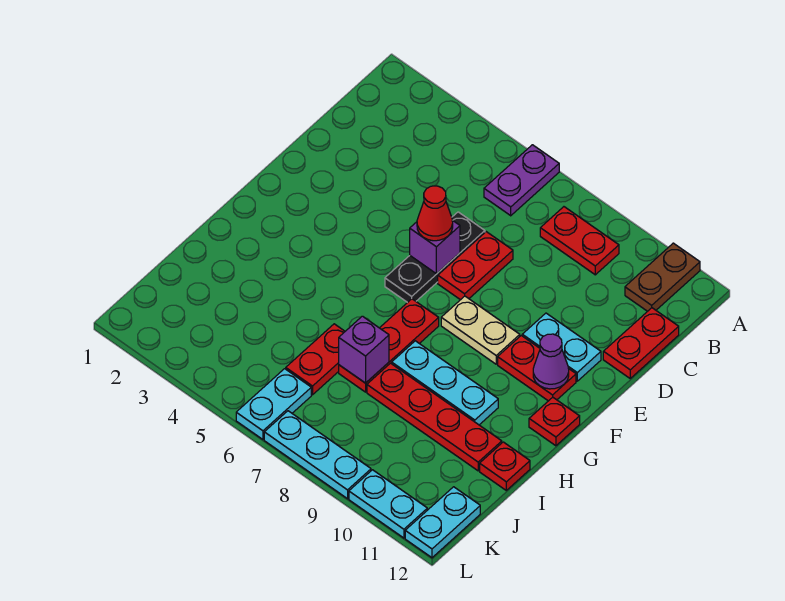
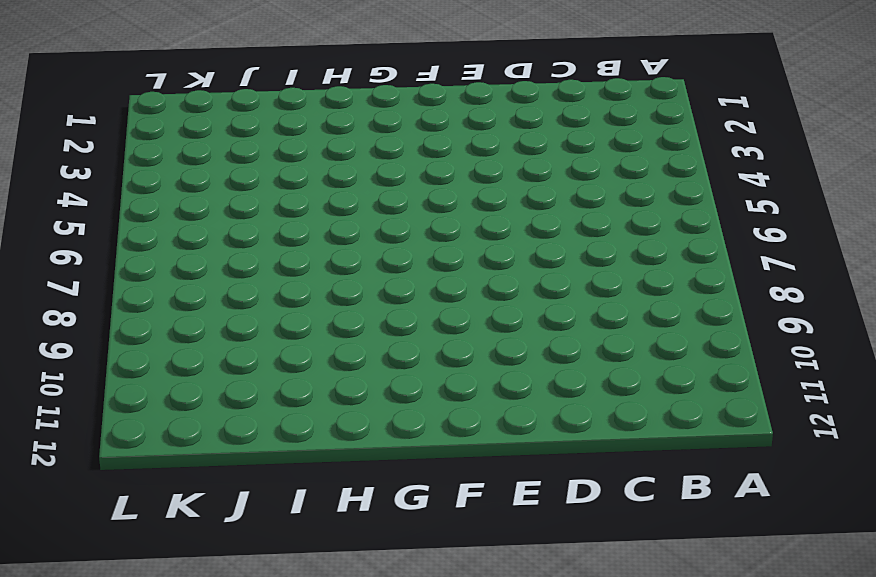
none -> purple plate A6:B6 level 1
none -> brown plate A11:B11 level 1
none -> red plate B8:B9 level 1

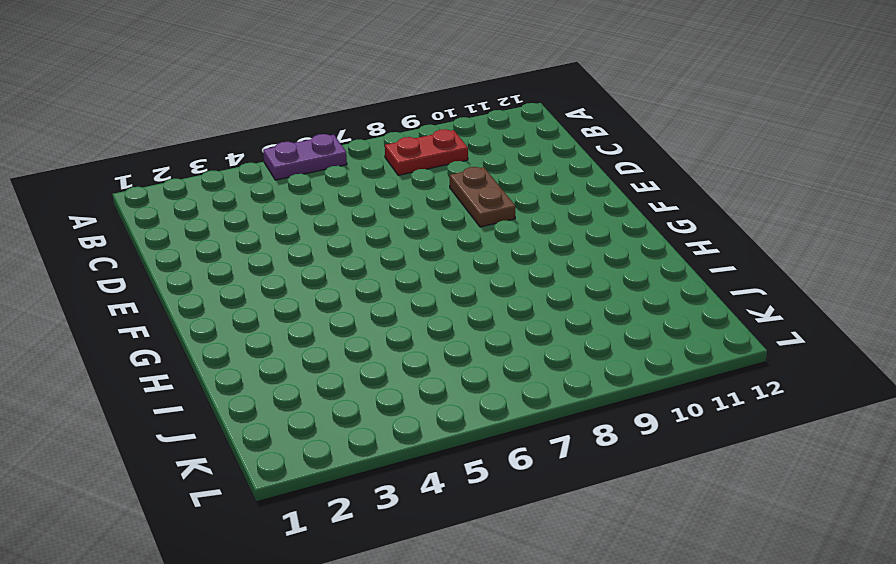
purple plate A5:A6 level 1 -> purple plate A6:B6 level 1
brown plate D9:E9 level 1 -> brown plate A11:B11 level 1
none -> red plate C12:D12 level 1
none -> black plate D6:F6 level 1
none -> red plate D7:E7 level 1

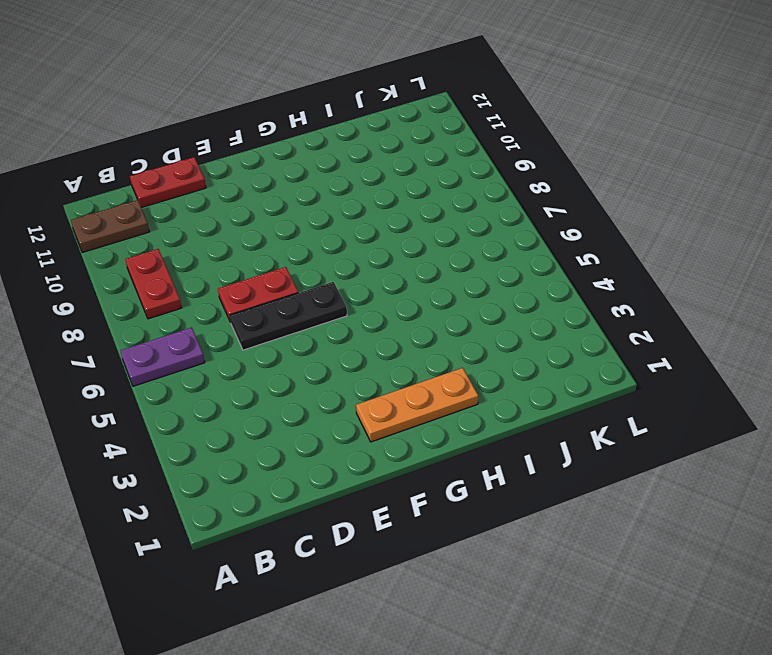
orange plate F2:H2 level 1 -> none
none -> cyan plate E10:E11 level 1
none -> tan plate F8:F9 level 1
none -> red plate F10:F11 level 1

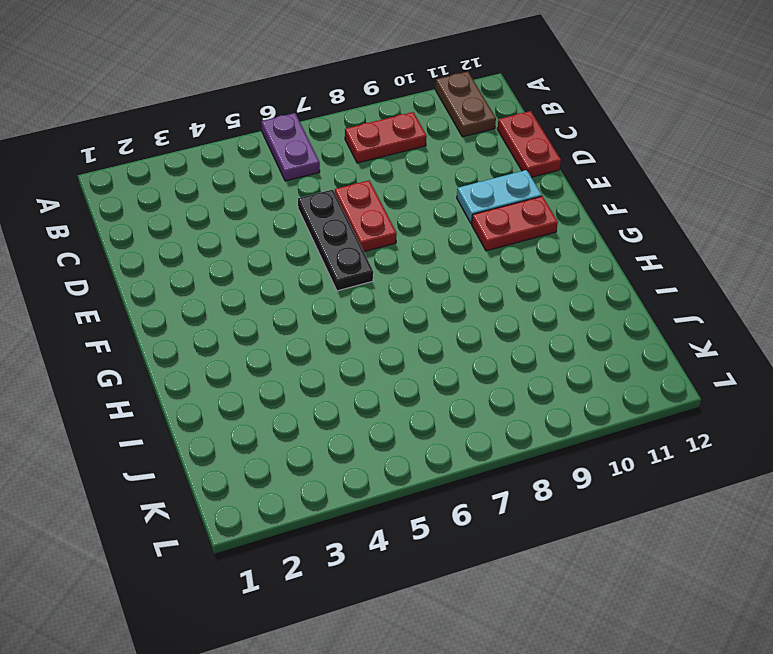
none -> tan plate F8:F9 level 1
none -> red plate G7:I7 level 1
none -> red plate G12 level 1

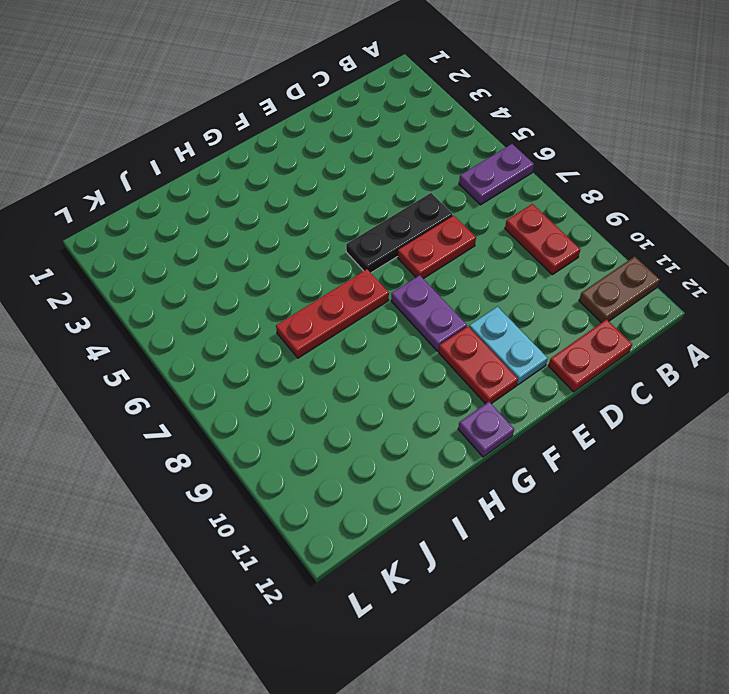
purple plate F8:F9 level 1 -> tan plate F8:F9 level 1
purple plate G12 level 1 -> red plate G12 level 1
none -> cyan plate H8:H10 level 1
none -> red plate I6:J6 level 1
none -> red plate I8:I11 level 1

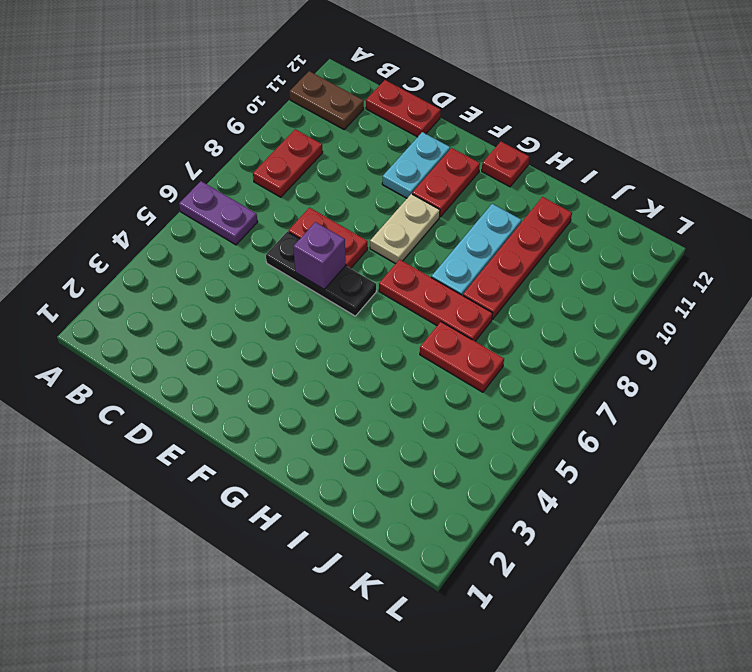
none -> red plate I12 level 1
none -> cyan plate K6:L6 level 1
none -> cyan plate K12:L12 level 1

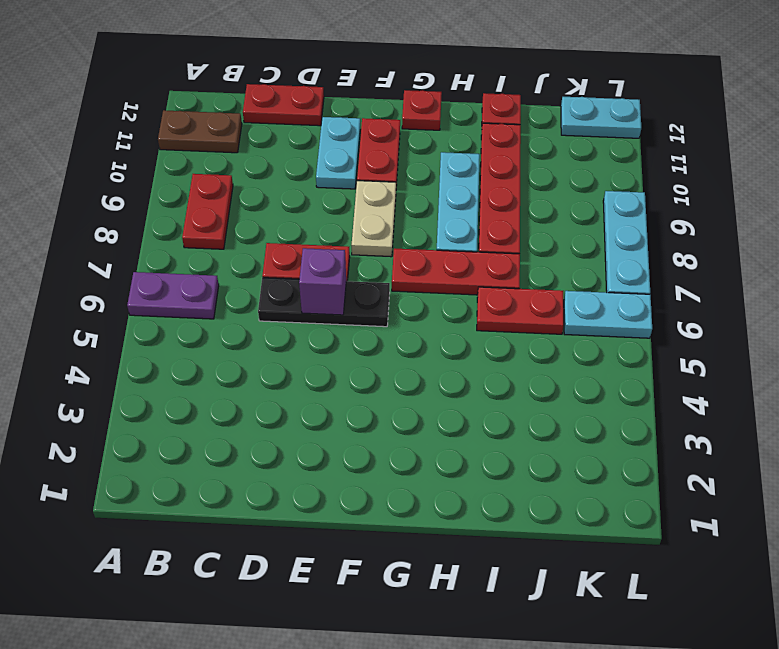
none -> cyan plate L10:L11 level 1
none -> purple cone F11 level 2
none -> purple brick I7 level 2

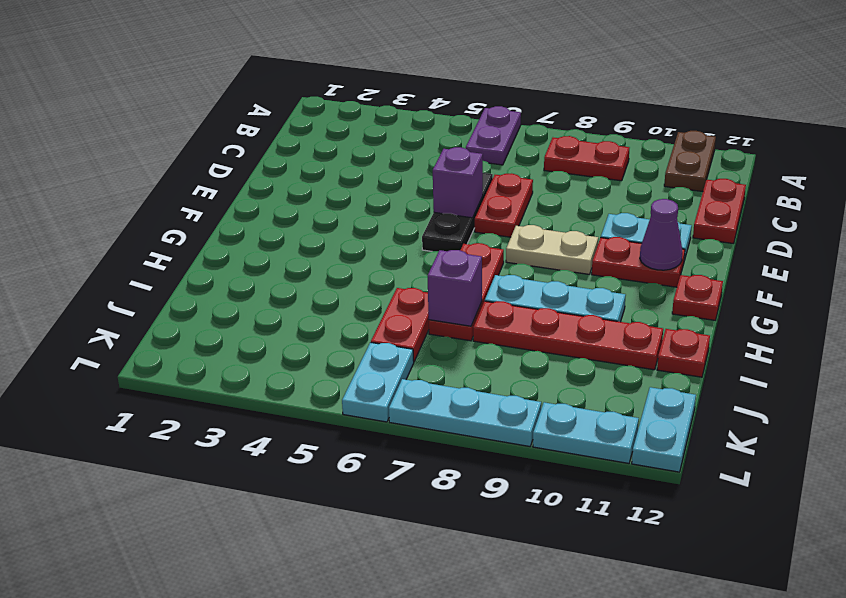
none -> red cone E6 level 3

